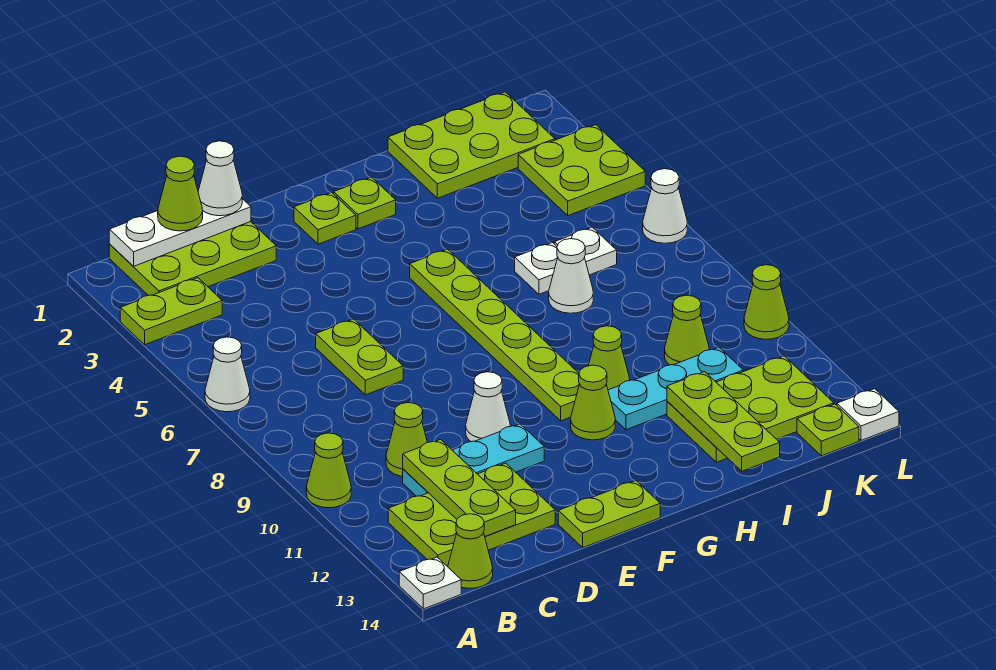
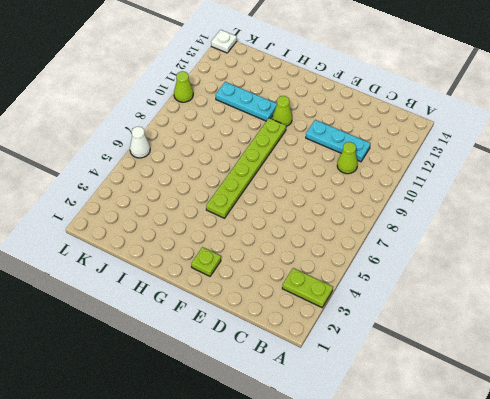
none -> white cone A6 level 1
none -> lime cone A10 level 1
none -> white plate A14 level 1
none -> lime plate B1:D2 level 1

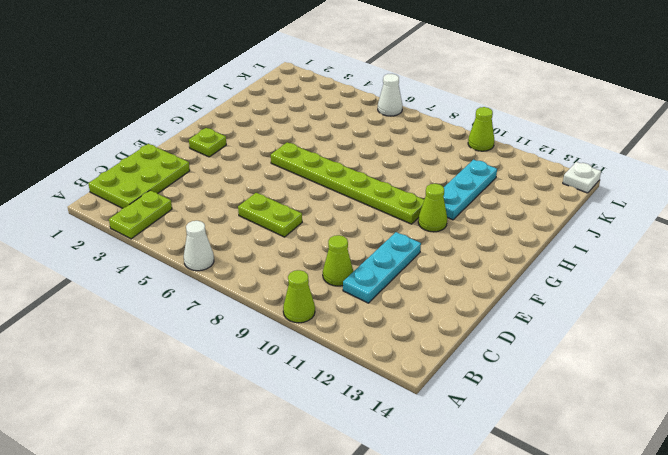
none -> white plate A14 level 1
none -> lime plate B12:D13 level 1
none -> lime cone B14 level 1
none -> white cone E10 level 1

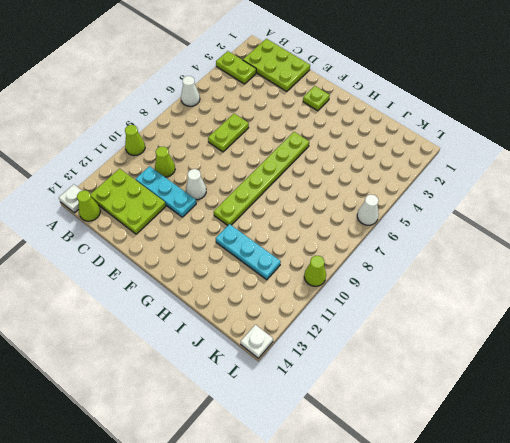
none -> lime plate E14:F14 level 1
none -> lime plate G2 level 1
none -> lime cone G11 level 1
none -> lime cone H10 level 1

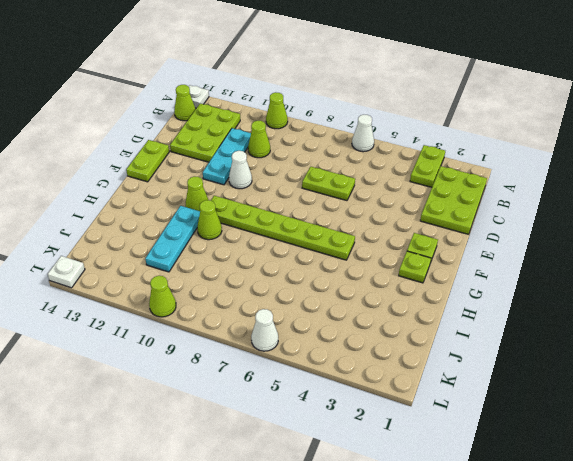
none -> lime plate I1:K2 level 1
none -> white plate I6 level 1
none -> white cone I7 level 1
none -> lime plate I12:K13 level 1

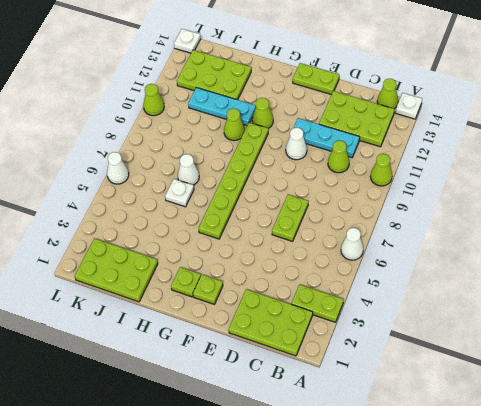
none -> white plate J6 level 1
none -> lime cone J10 level 1
none -> lime plate K3:L4 level 1
none -> lime plate K14 level 1

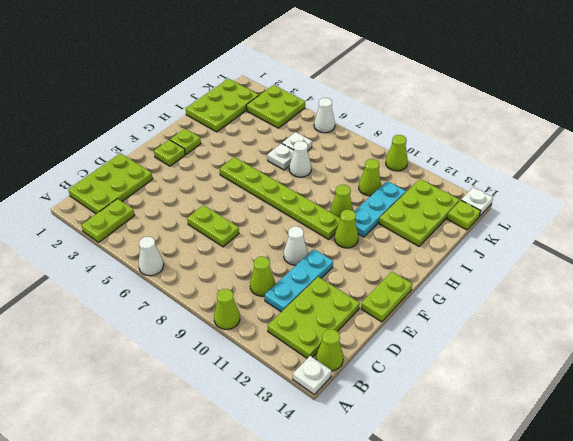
none -> white plate B1:D1 level 2
none -> lime plate C11:C13 level 2
none -> lime plate I12:I14 level 2
none -> lime cone C1 level 3

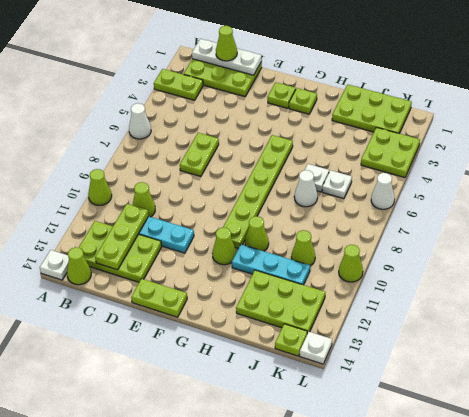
none -> white cone E10 level 1
none -> lime plate I12:I14 level 2
none -> white cone D1 level 3

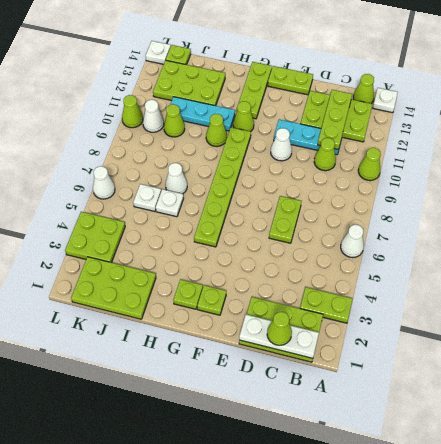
lime plate G12:G14 level 1 -> lime plate I12:I14 level 2
white cone K10 level 1 -> white cone D1 level 3

